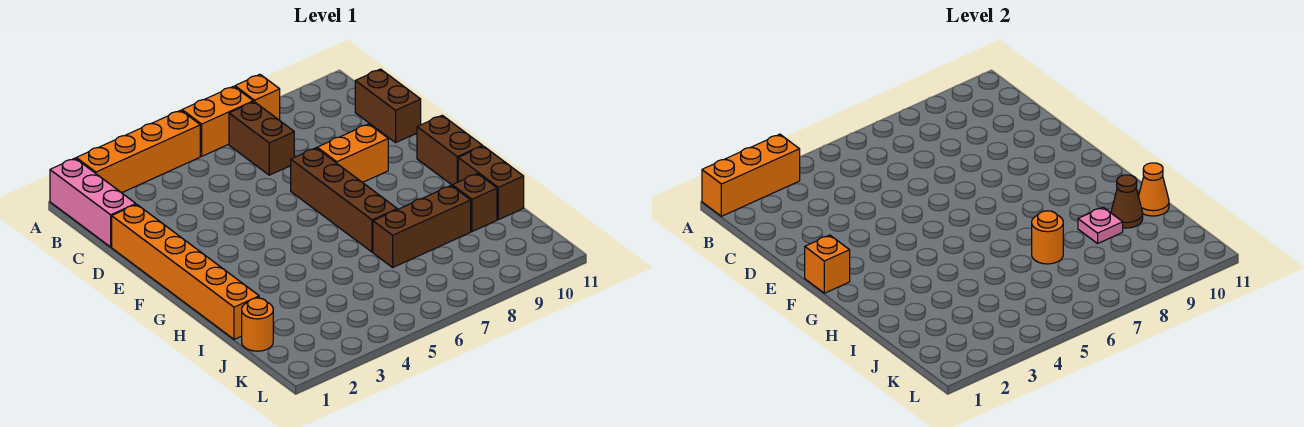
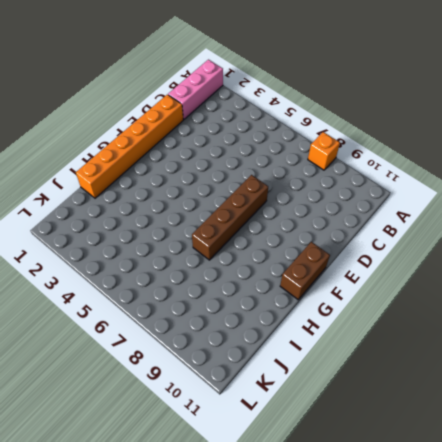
none -> orange brick A2:A5 level 1
none -> orange brick A6:A7 level 1
none -> brown brick B7:C7 level 1

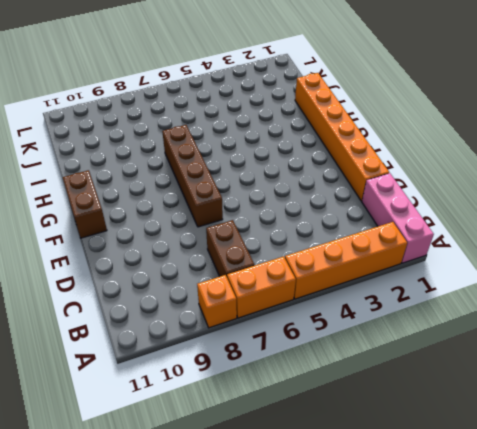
none -> brown brick C11:D11 level 1
none -> orange brick E8:E9 level 1
none -> brown brick H11:I11 level 1

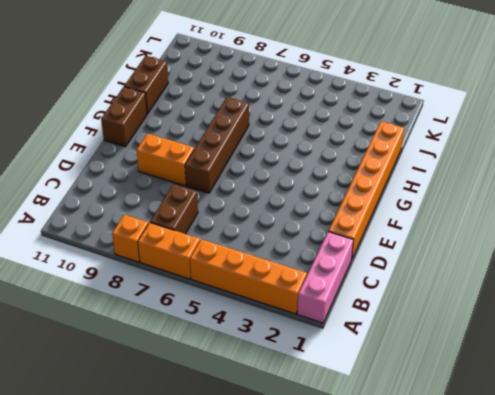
none -> brown brick C11:D11 level 1
none -> brown brick I7:I9 level 1
none -> brown brick I10 level 1

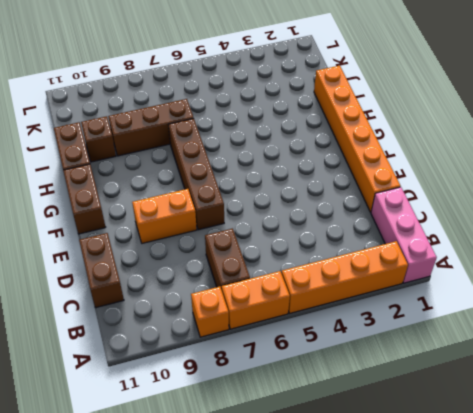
none -> orange round brick J1 level 1
none -> orange brick A1:A3 level 2
none -> orange brick F1 level 2

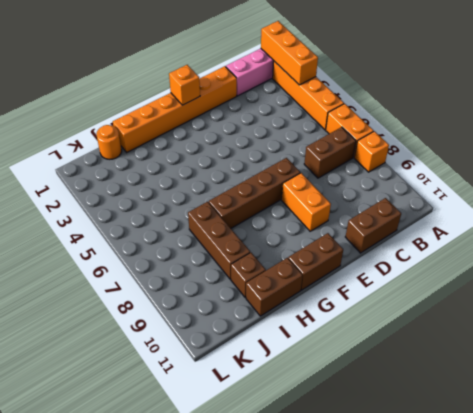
none -> orange round brick I7 level 2
none -> pink plate I9 level 2
none -> brown cone I10 level 2

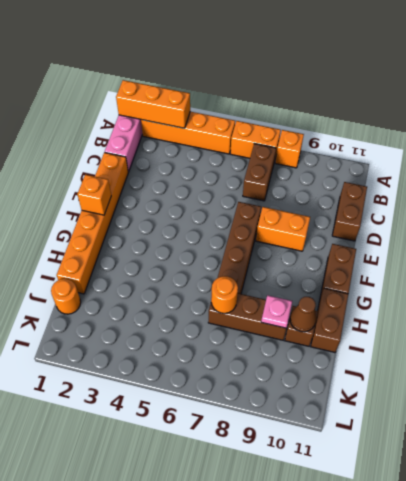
none -> orange cone I11 level 2

